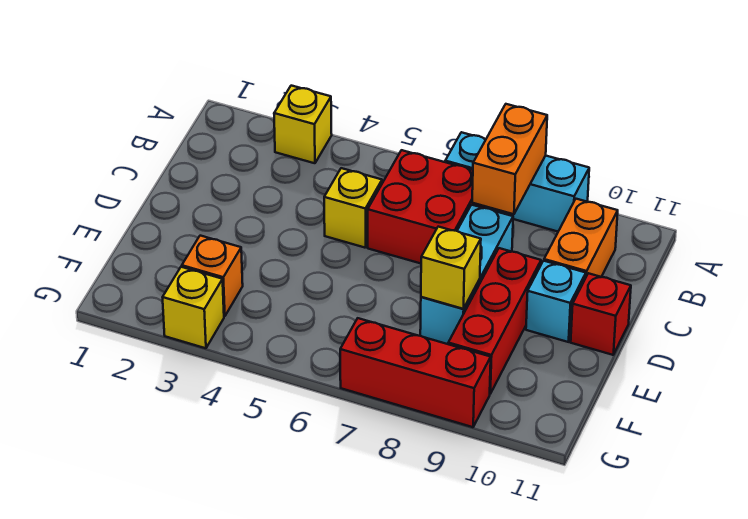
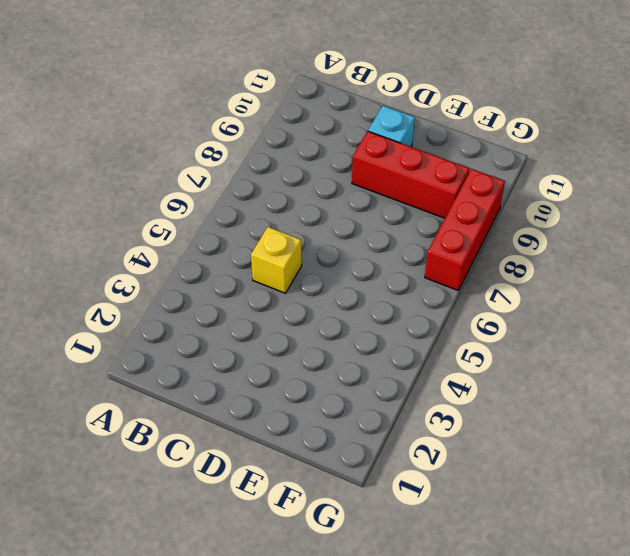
none -> yellow brick A3 level 1
none -> cyan brick A7:A9 level 1
none -> red brick B6:C7 level 1

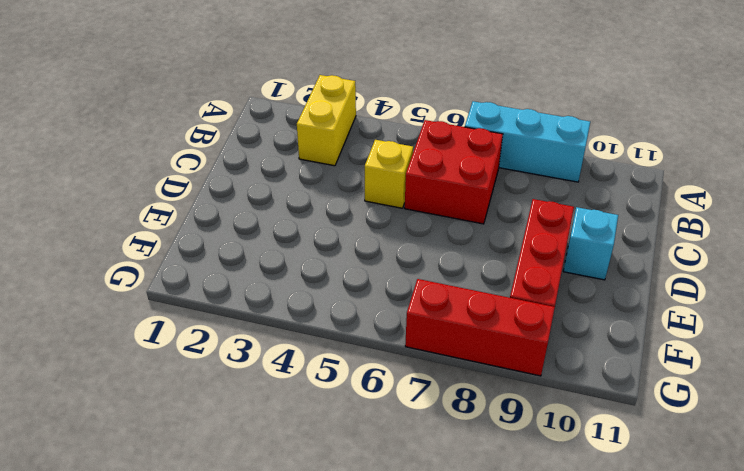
yellow brick A3:B3 level 1 -> yellow brick A3 level 1
none -> orange brick B10:C10 level 1
none -> cyan brick C8:E8 level 1
none -> red brick D11 level 1

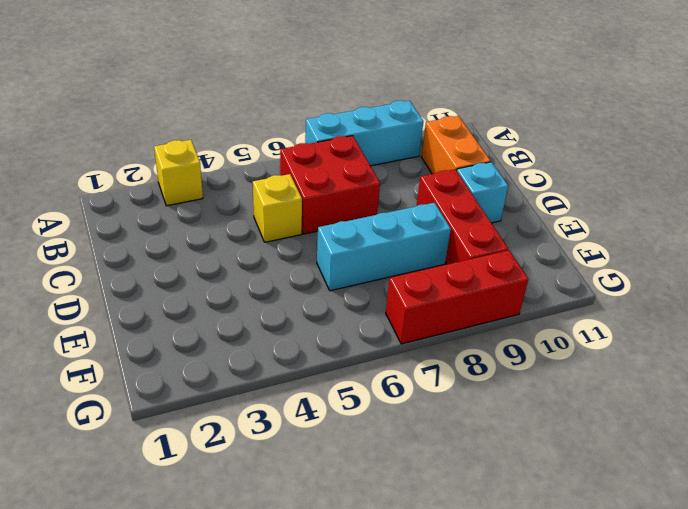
cyan brick E6:E8 level 1 -> cyan brick C8:E8 level 1
none -> red brick D11 level 1
none -> orange brick F3 level 1
none -> yellow brick G3 level 1

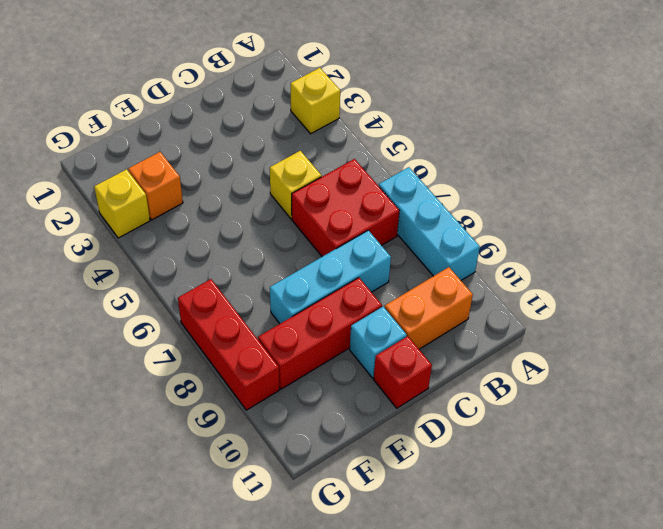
none -> orange brick A8:B8 level 2
none -> yellow brick E8 level 2

